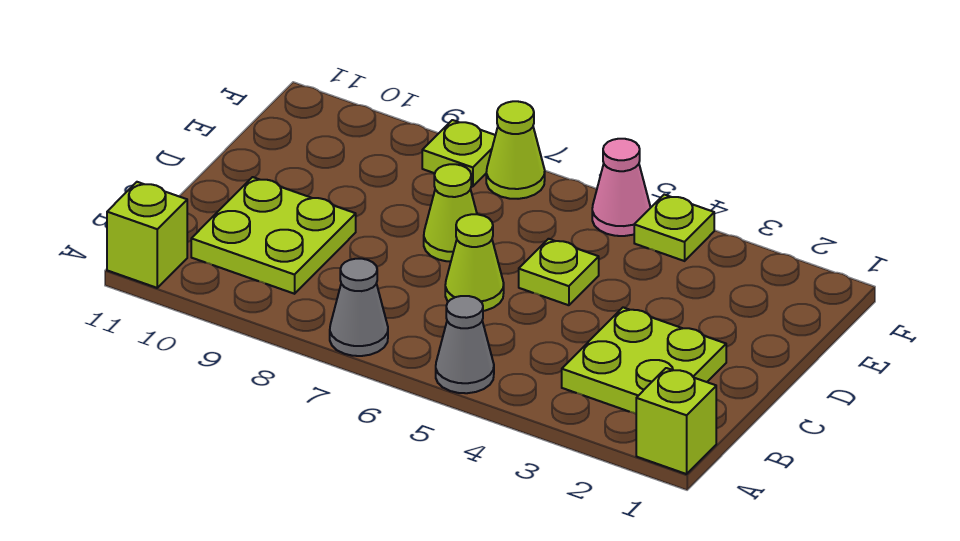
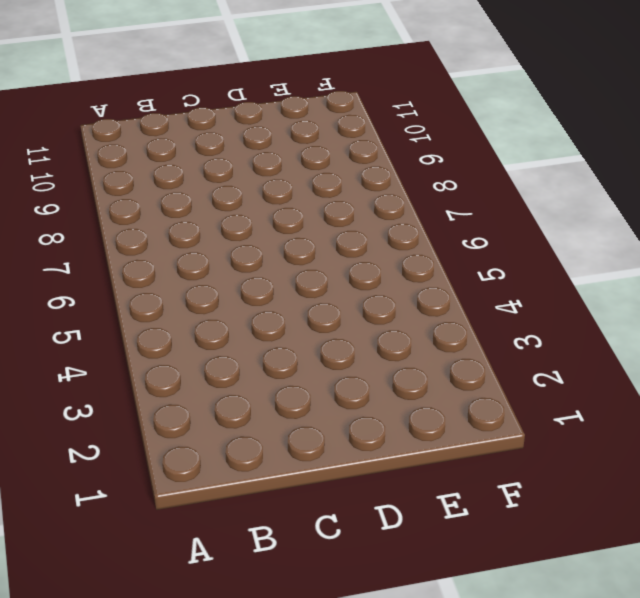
none -> lime brick A1 level 1
none -> grey cone A5 level 1
none -> grey cone A7 level 1

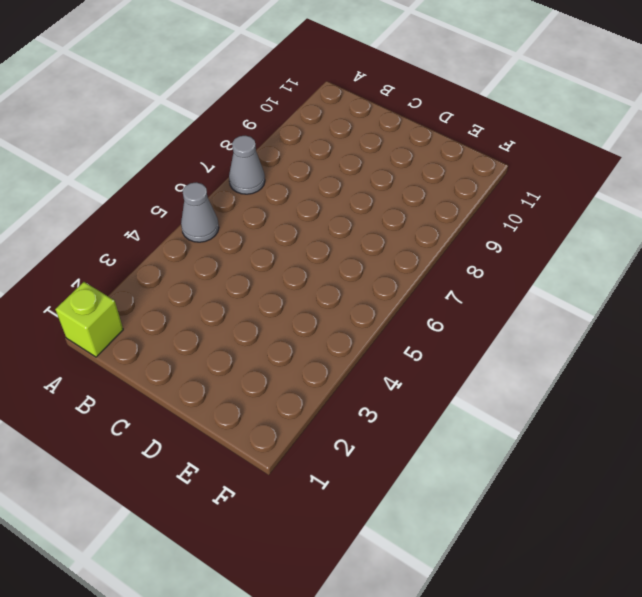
none -> lime brick A11 level 1
none -> lime plate B2:C3 level 1
none -> lime plate B9:C10 level 1

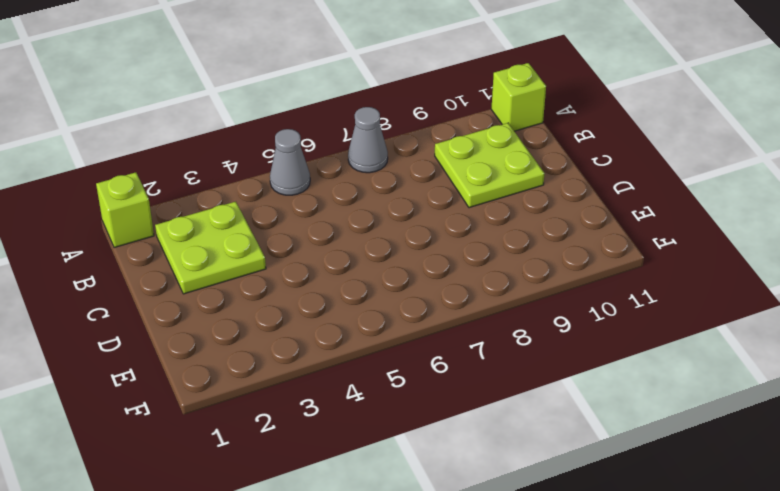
none -> lime cone C6 level 1
none -> lime plate D5 level 1
none -> lime cone D7 level 1

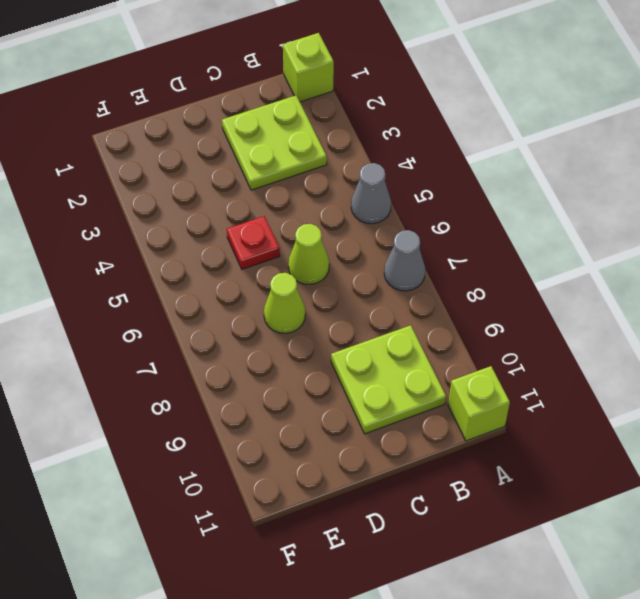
red plate D5 level 1 -> lime plate D5 level 1
none -> lime plate F4 level 1
none -> pink cone F5 level 1
none -> lime cone F7 level 1

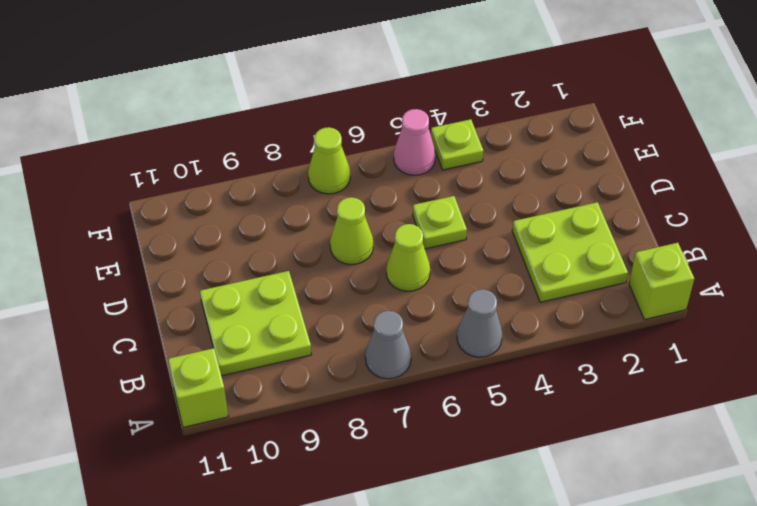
none -> lime plate F8 level 1

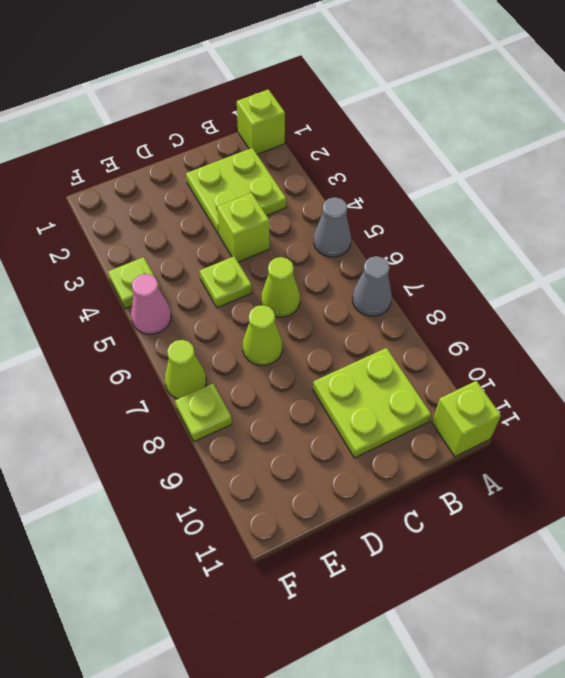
lime brick C4 level 1 -> none

